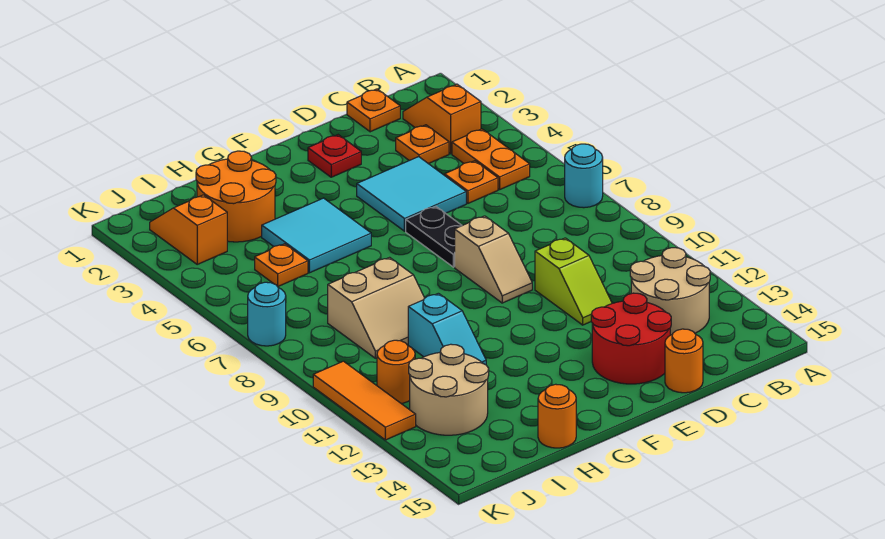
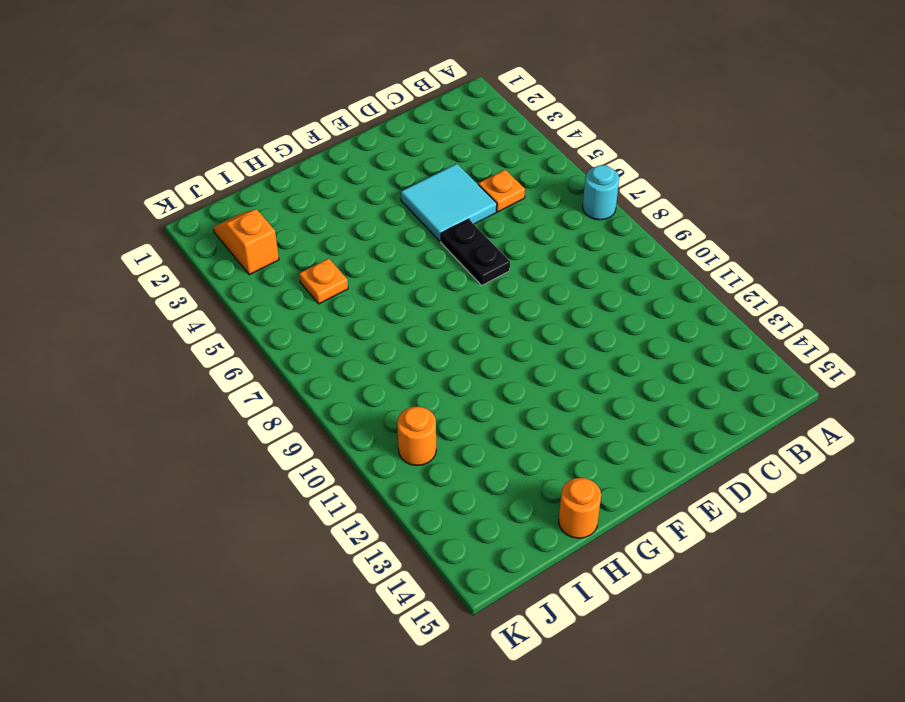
none -> orange slope B2:B3 level 1 top 3
none -> orange plate B4:B5 level 1
none -> tan round brick B12:C13 level 1

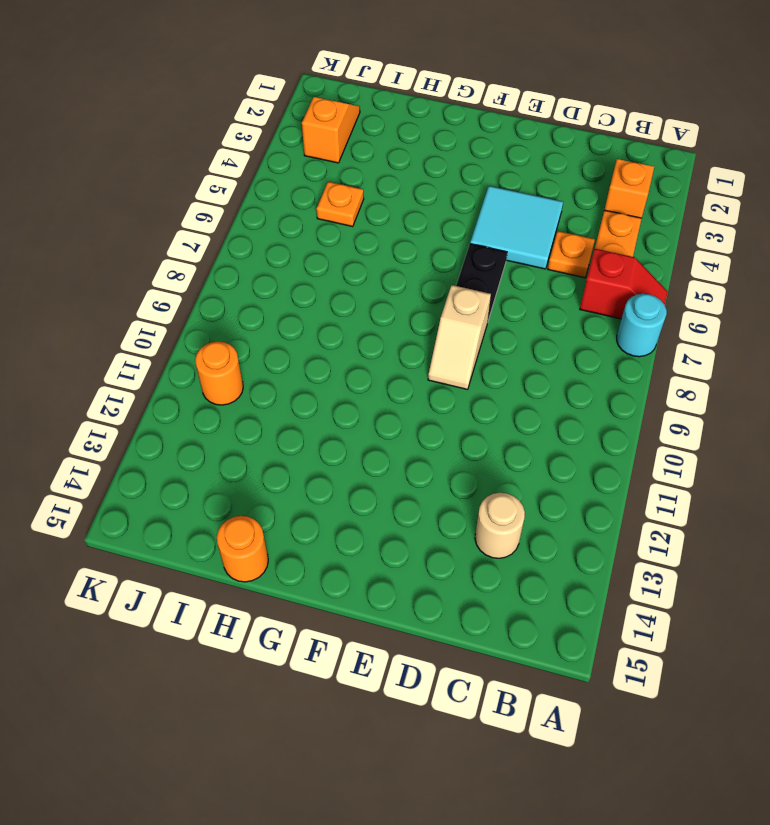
red slope A6:B6 level 1 top B -> none
tan round brick C13 level 1 -> tan round brick B12:C13 level 1
none -> orange plate C1 level 1
none -> orange plate C3 level 1
none -> lime slope D10:D11 level 1 top 10

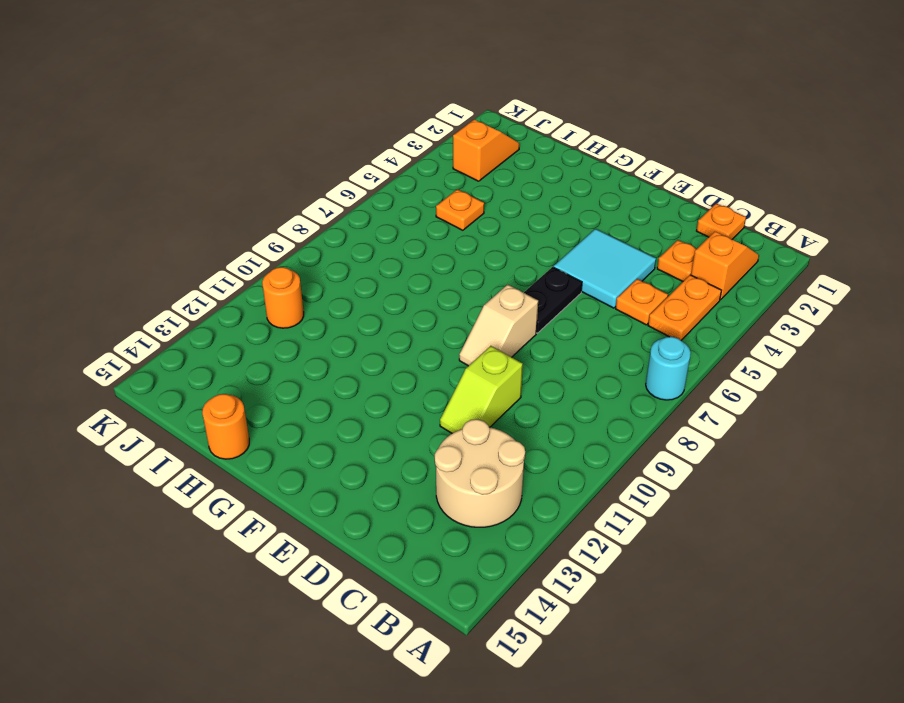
none -> red round brick D13:E14 level 1
none -> orange round brick D15 level 1
none -> red plate E2 level 1

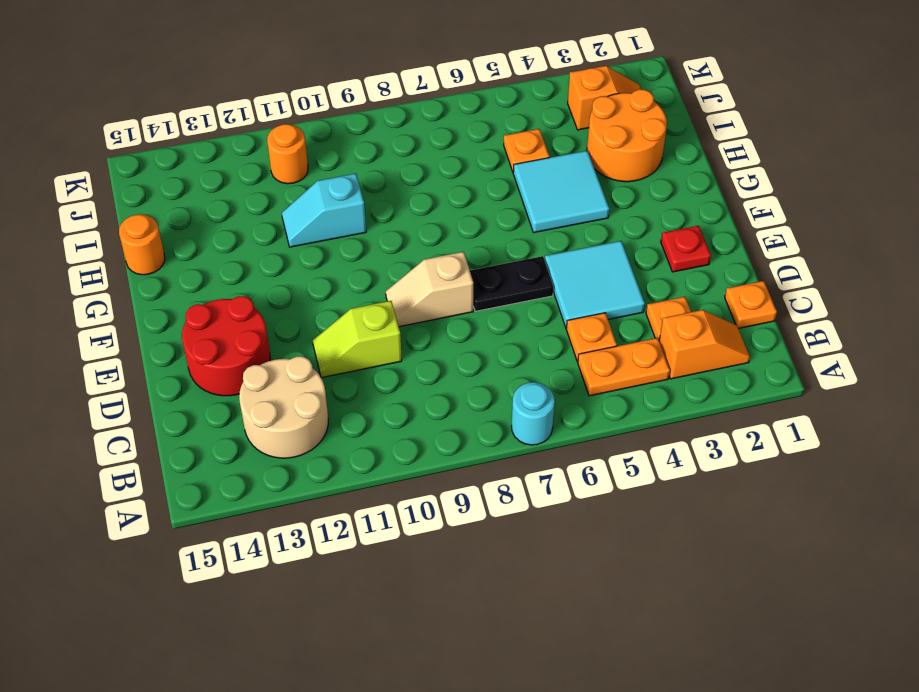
none -> orange round brick D15 level 1
none -> tan slope H8:I9 level 1 top 8
none -> tan round brick I12:J13 level 1

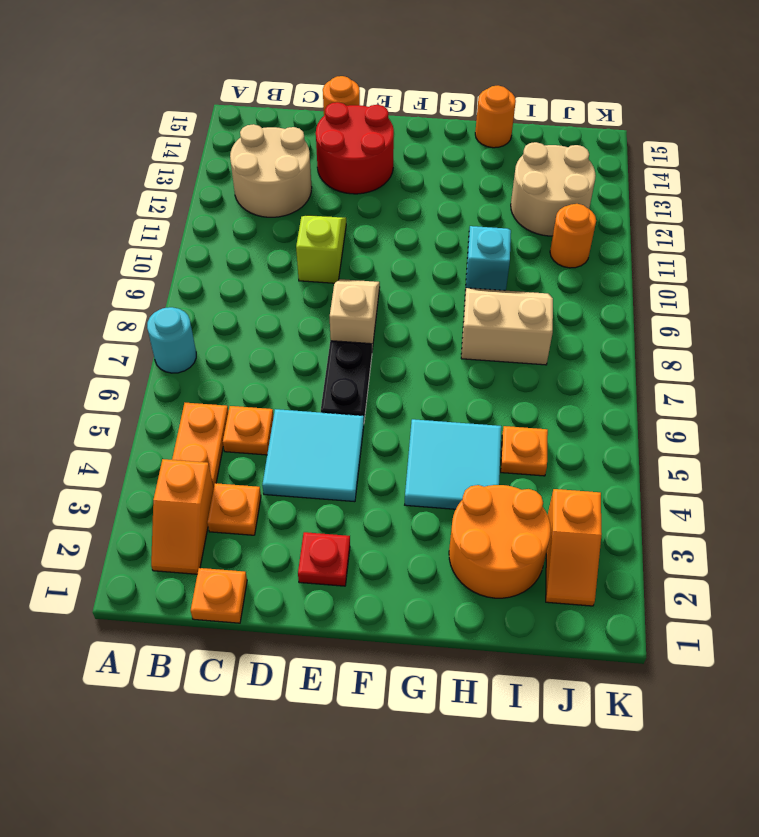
none -> cyan round brick K7 level 1
none -> orange tile K10:K12 level 1

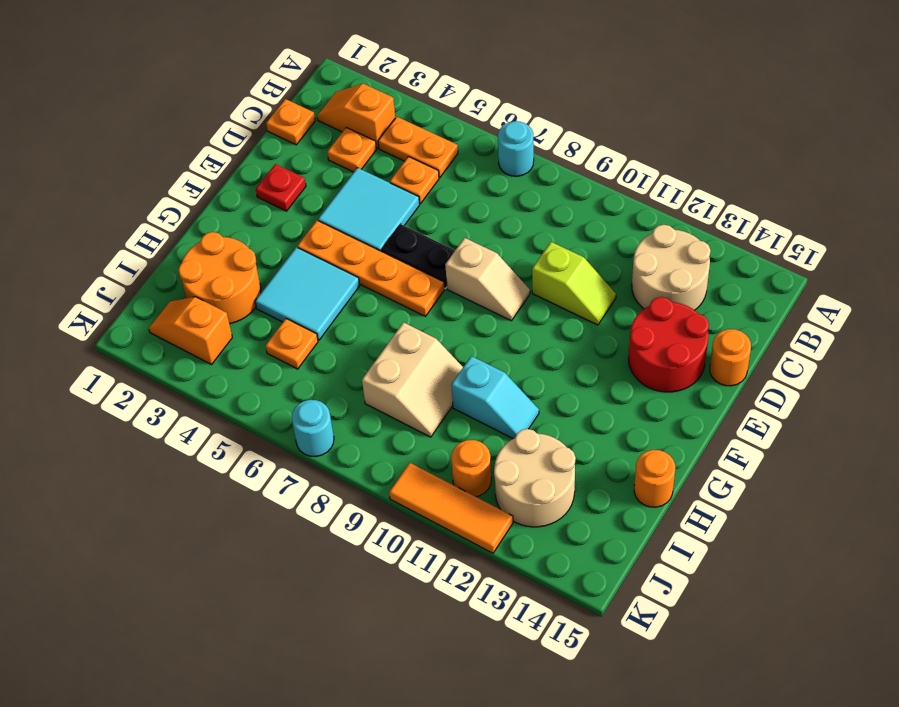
orange plate F4:F7 level 1 -> none

